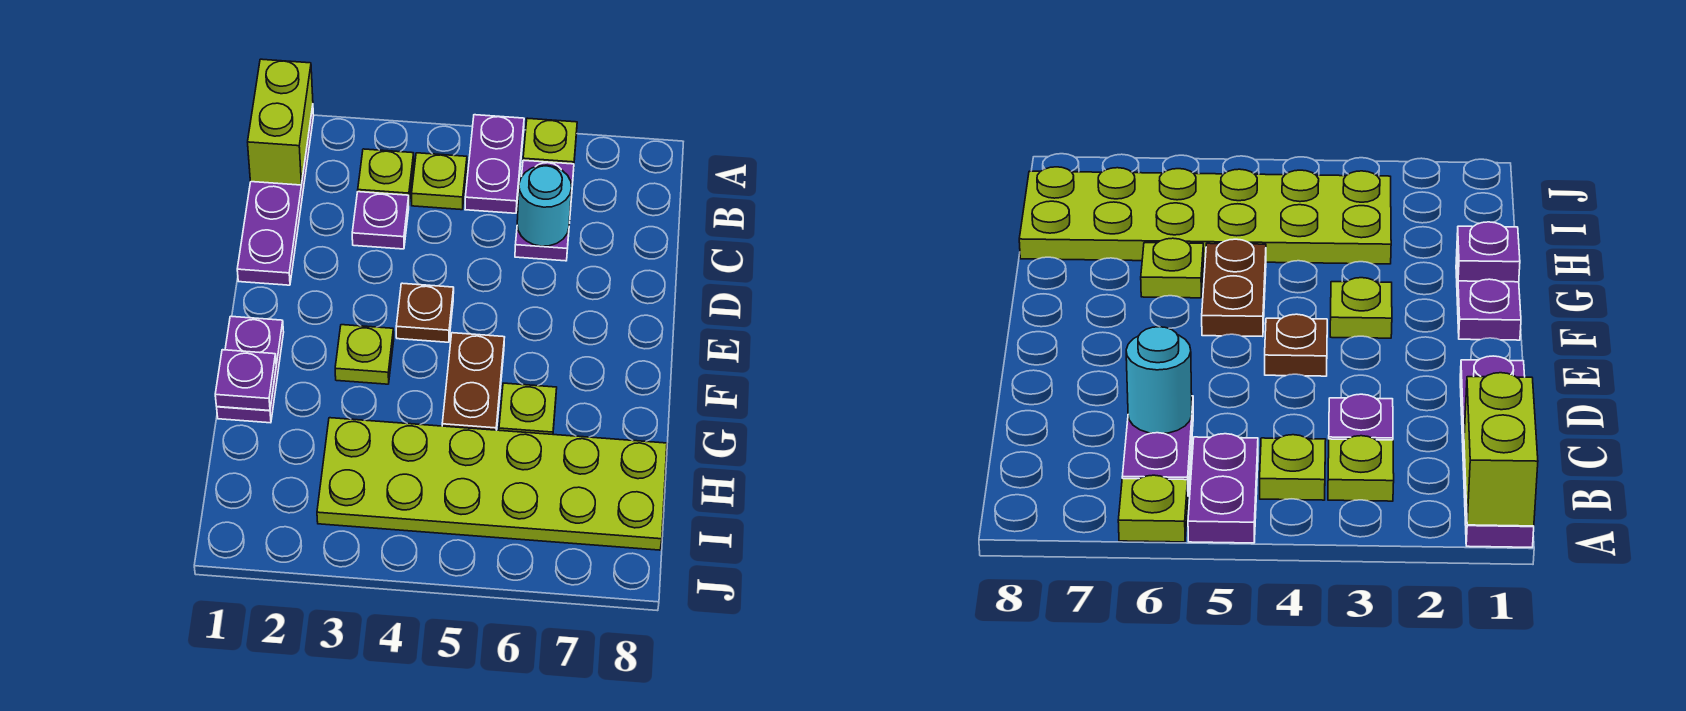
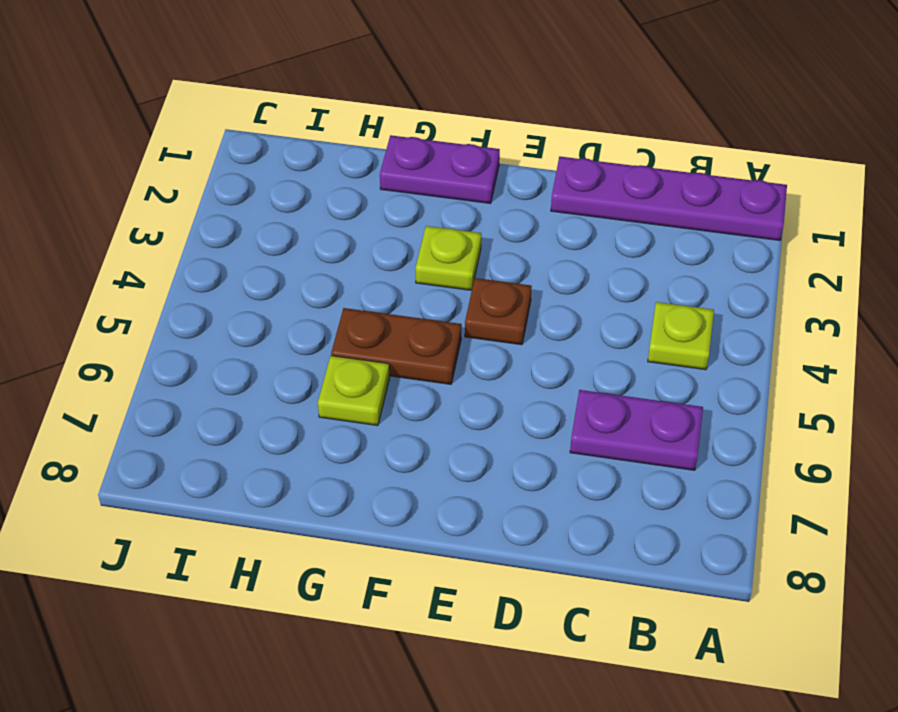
none -> purple plate A5:B5 level 1
none -> lime plate A6 level 1
none -> lime plate B3 level 1

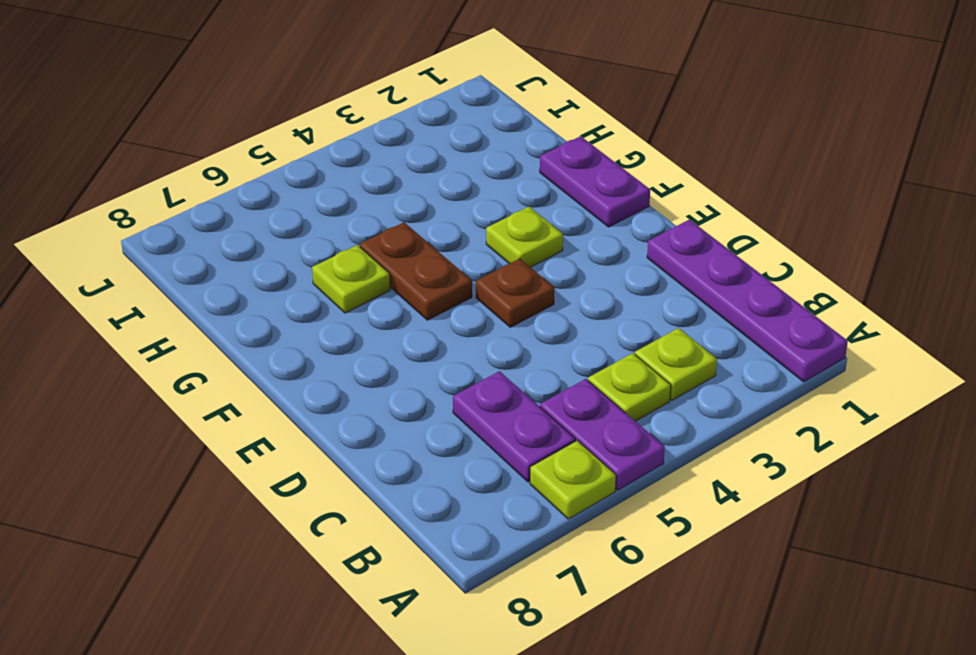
none -> purple plate C3 level 1
none -> lime plate H3:I8 level 1
none -> lime brick A1:B1 level 2

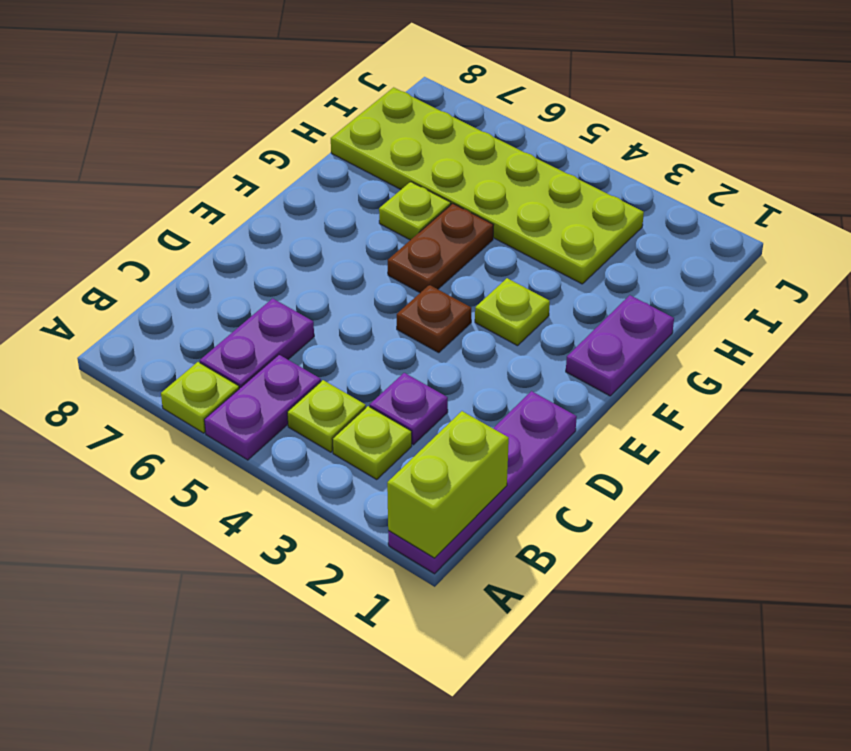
none -> cyan round brick C6 level 2
none -> purple plate G1 level 2

